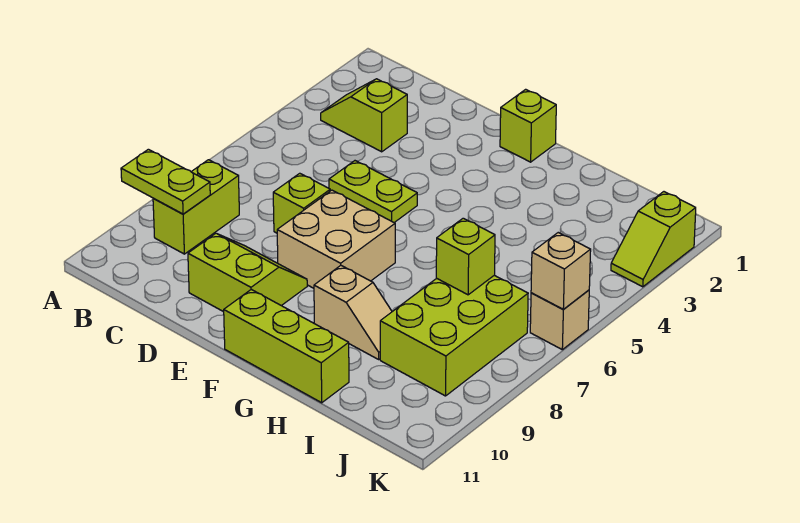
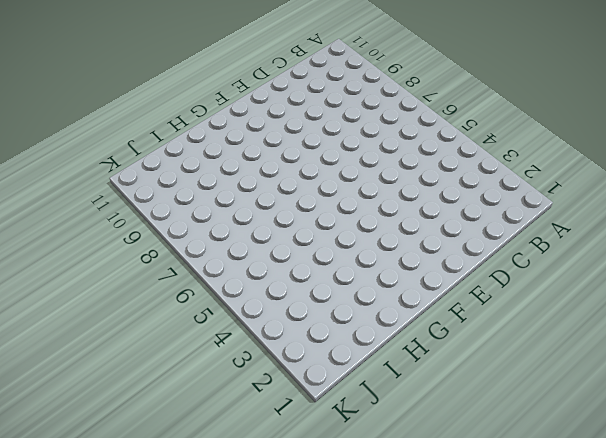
none -> lime slope B3:C3 level 1 top C
none -> lime brick B8:B9 level 1
none -> lime plate D5:E5 level 1

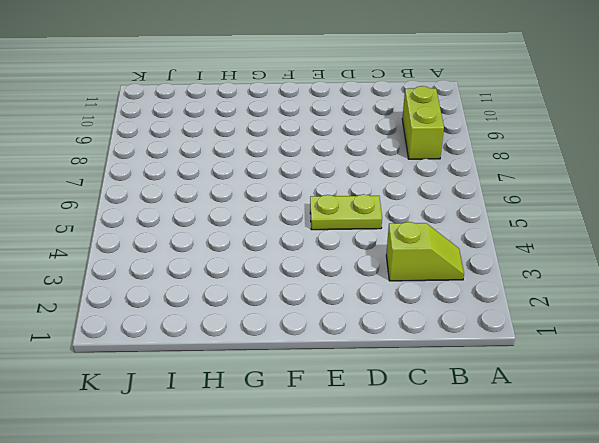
none -> lime brick D7 level 1
none -> lime slope D9:E10 level 1 top 10
none -> tan brick E7:F8 level 1

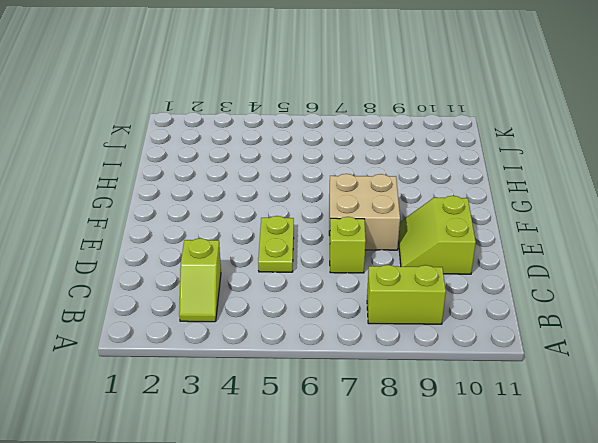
none -> lime brick F1 level 1
none -> lime brick F11:H11 level 1
none -> tan slope G9:H9 level 1 top G

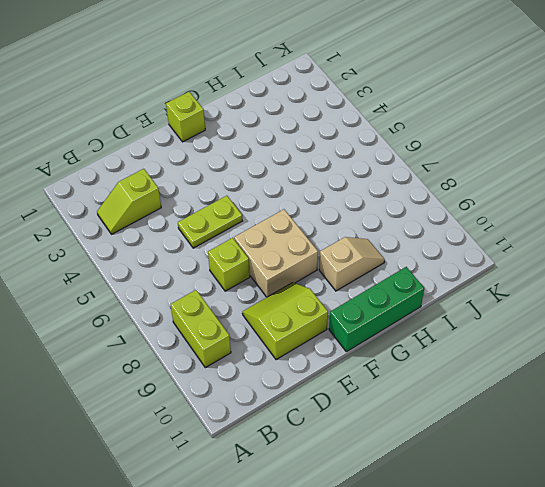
green brick F11:H11 level 1 -> lime brick F11:H11 level 1
none -> lime brick I7:J9 level 1
none -> lime slope K2:K3 level 1 top 2
none -> tan brick K6 level 1

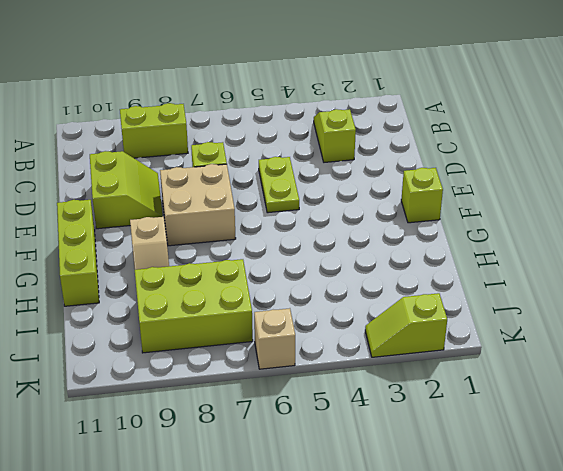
none -> lime plate A9:B9 level 2
none -> lime brick I7 level 2
none -> tan brick K6 level 2

